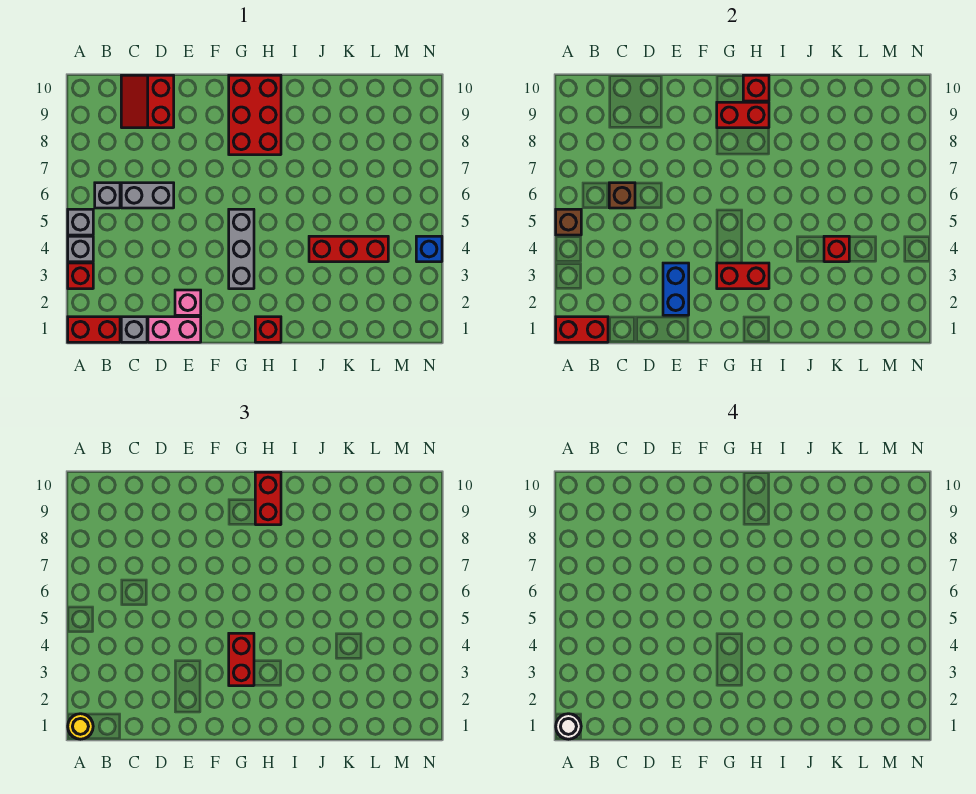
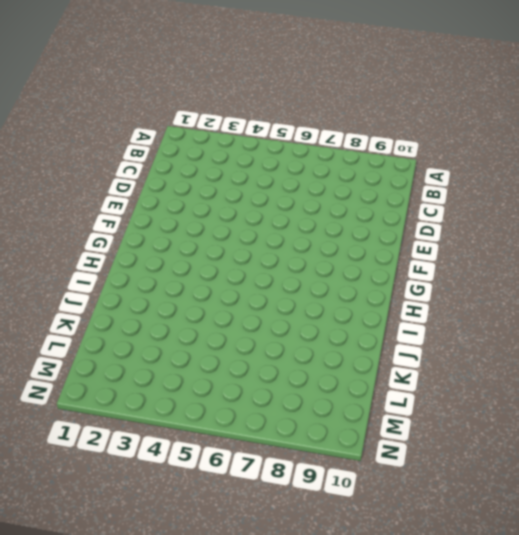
none -> red brick A1:B1 level 1
none -> red brick A3 level 1
none -> grey brick A4 level 1

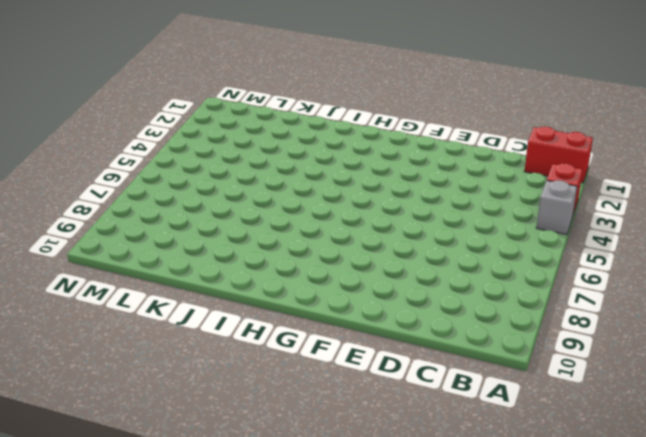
none -> grey brick A5 level 1
none -> grey brick B6 level 1
none -> grey brick C1 level 1

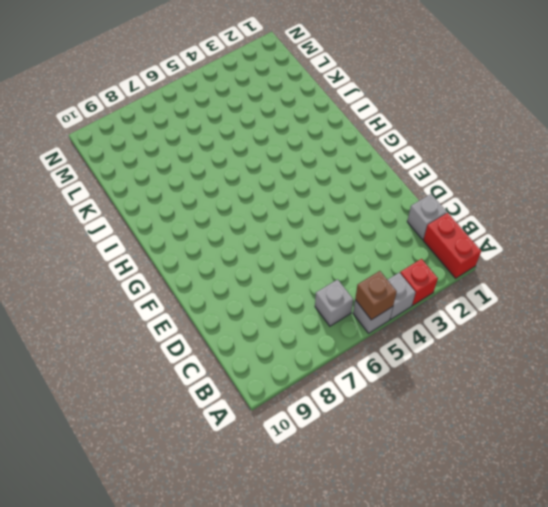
none -> grey brick C6:D6 level 1
none -> red slope C9:D10 level 1 top D
none -> pink brick D1:E1 level 1

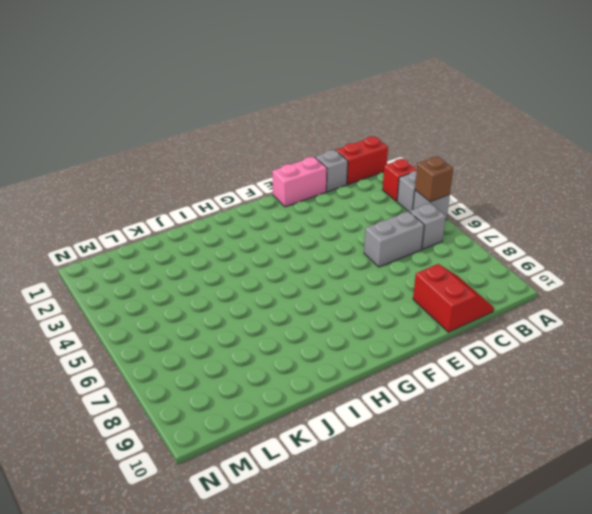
none -> pink brick E2 level 1
none -> grey brick G3:G5 level 1
none -> red brick G8:H10 level 1

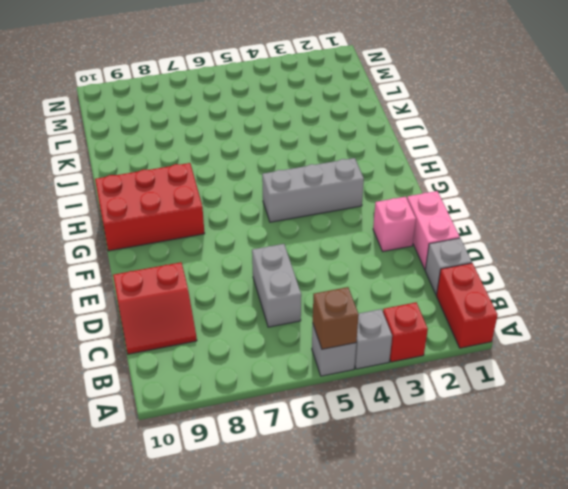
none -> grey brick B6 level 1
none -> red brick H1 level 1
none -> red brick J4:L4 level 1

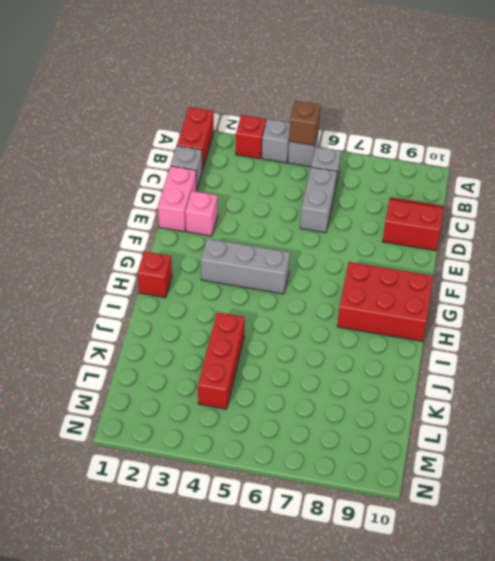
none -> blue brick N4 level 1
none -> red brick A1:B1 level 2
none -> brown brick C6 level 2

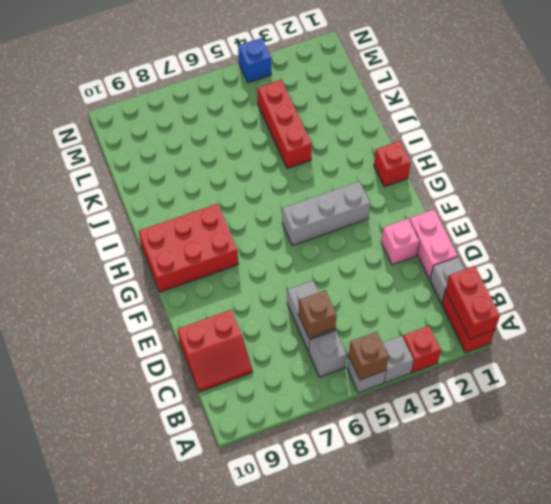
none -> blue brick E2:E3 level 2
none -> red brick G3:H3 level 2
none -> red brick G9:H9 level 2

